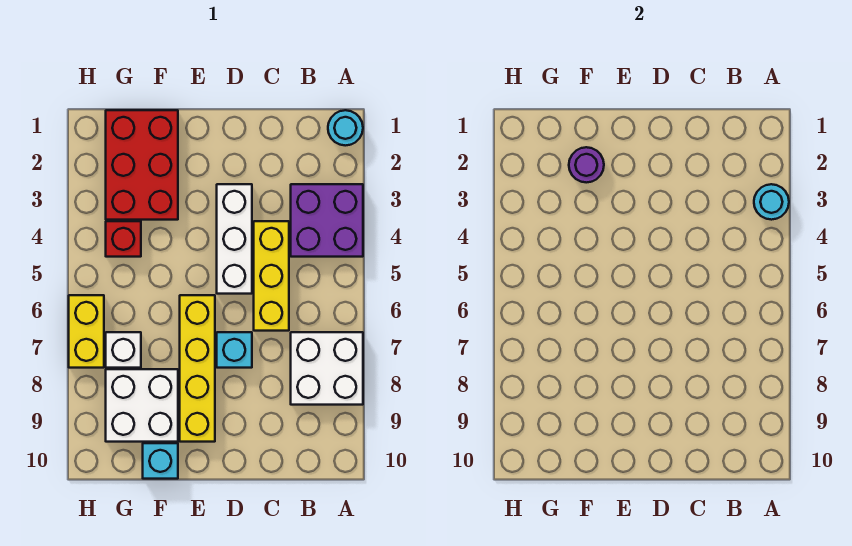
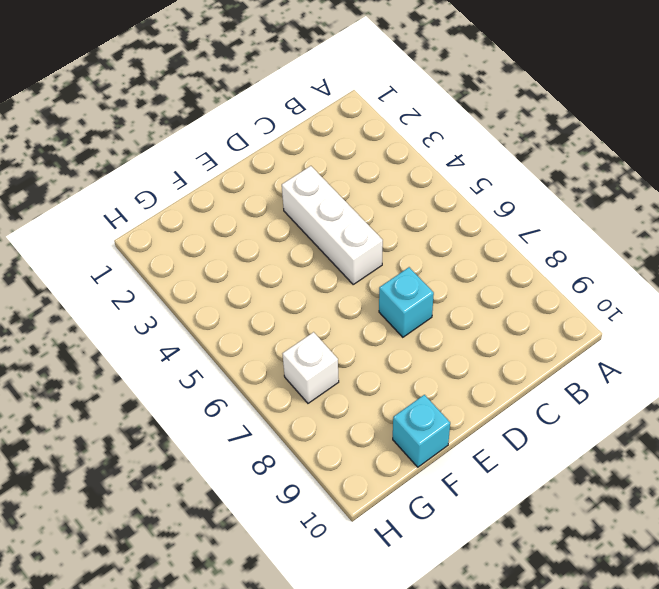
none -> cyan round brick A1 level 1
none -> purple brick A3:B4 level 1
none -> white brick A7:B8 level 1

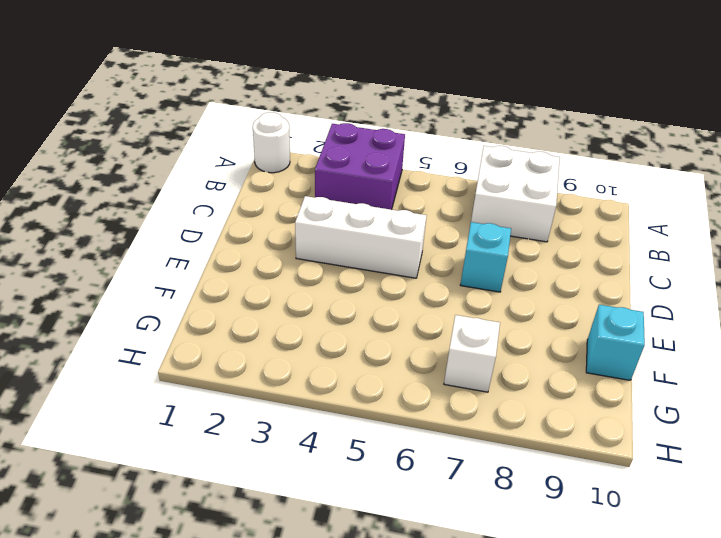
white round brick A1 level 1 -> cyan round brick A1 level 1
none -> yellow brick C4:C6 level 1
none -> yellow brick E6:E9 level 1
none -> red brick F1:G3 level 1

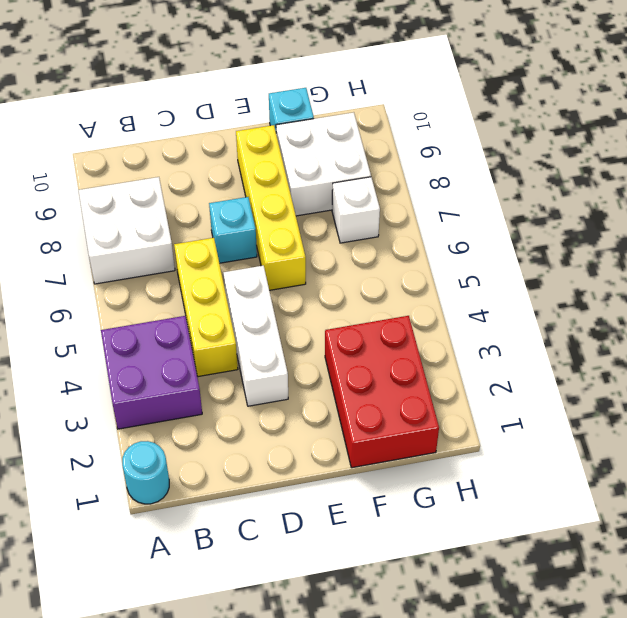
none -> red brick G4 level 1
none -> yellow brick H6:H7 level 1
none -> cyan round brick A3 level 2

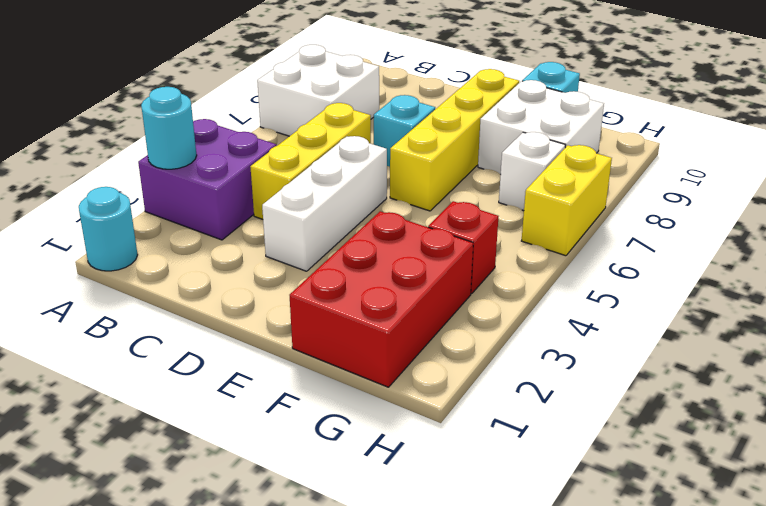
none -> purple round brick F2 level 2

